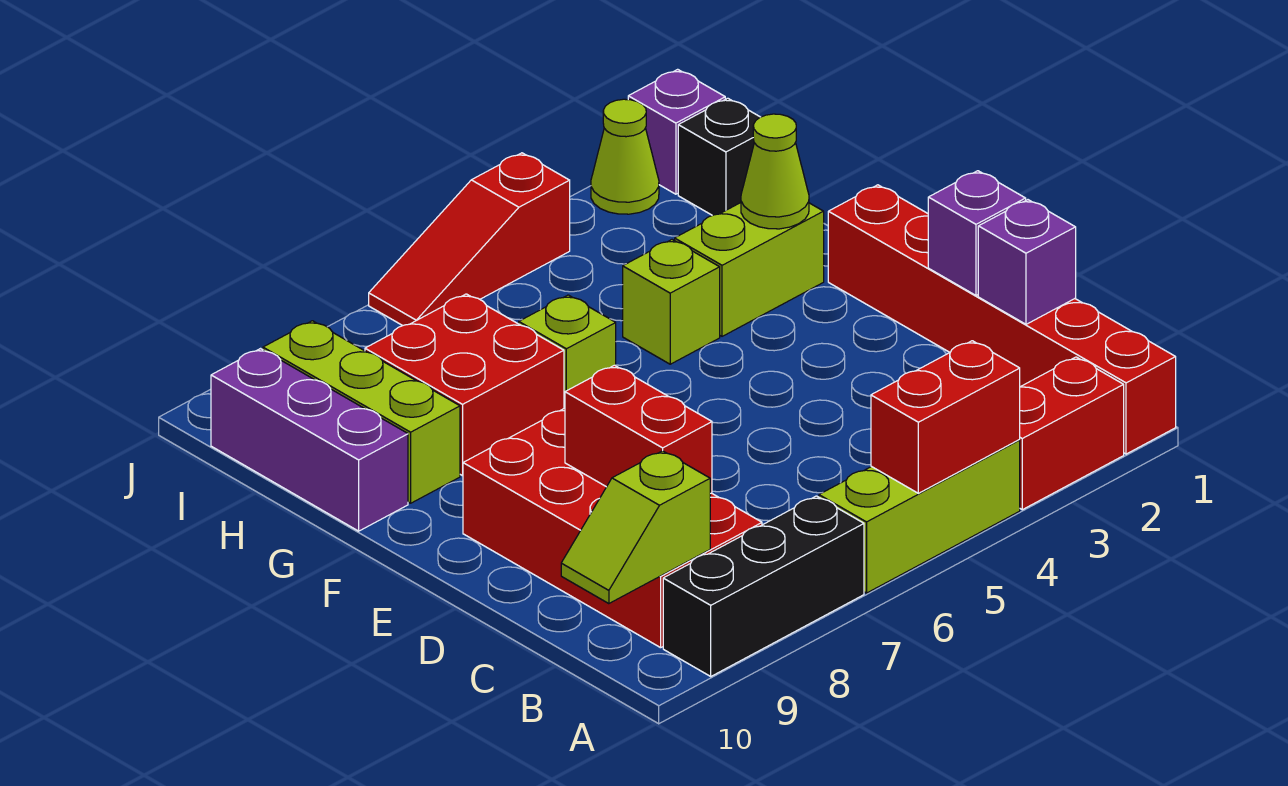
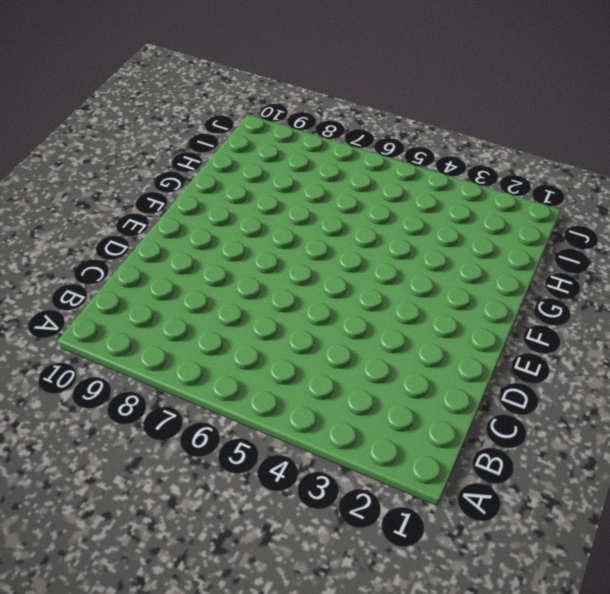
none -> red brick A1:F1 level 1
none -> red brick A2:A3 level 1
none -> lime brick A4:A6 level 1

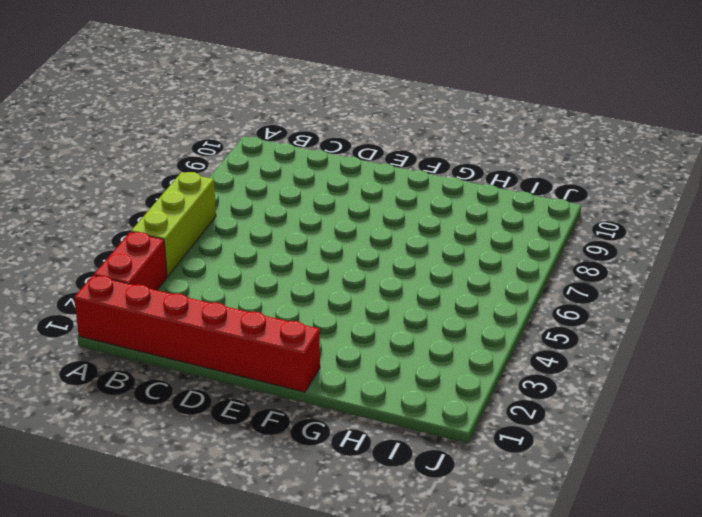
none -> black brick A7:A9 level 1
none -> red brick B8:E9 level 1
none -> lime brick G2:G3 level 1

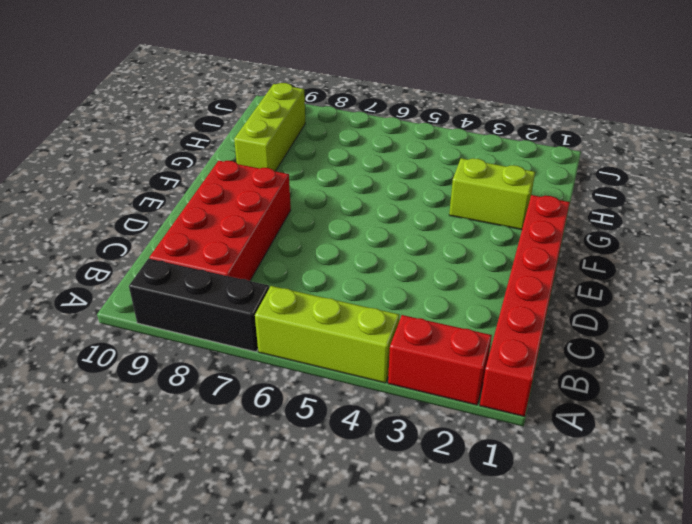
none -> lime brick G4 level 1
none -> lime brick G6 level 1
none -> red brick G7:H8 level 1

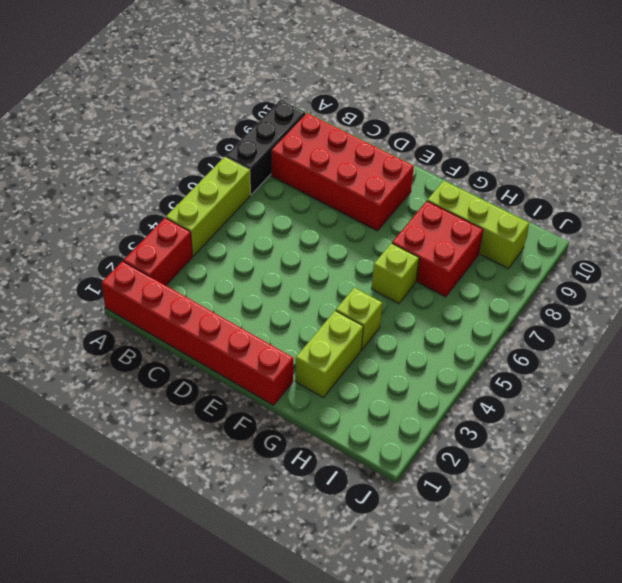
none -> purple brick G10:I10 level 1
none -> black brick I1 level 1
none -> purple brick J1 level 1

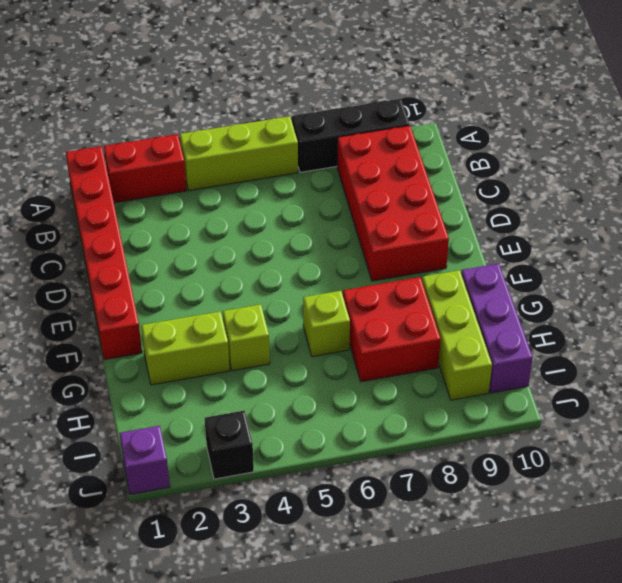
black brick J3 level 1 -> black brick I1 level 1
none -> lime cone J2 level 1
none -> red slope J4:J6 level 1 top 4
none -> red brick A4:A5 level 2

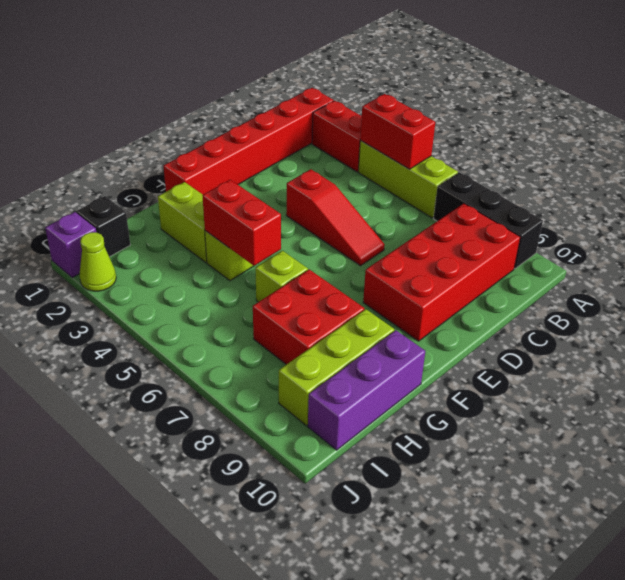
red slope D4:D6 level 1 top 4 -> red slope J4:J6 level 1 top 4
red brick G4:G5 level 2 -> red brick C8:D8 level 2
none -> lime slope B9:B10 level 2 top 9
none -> purple brick C1 level 2
none -> purple brick D1 level 2

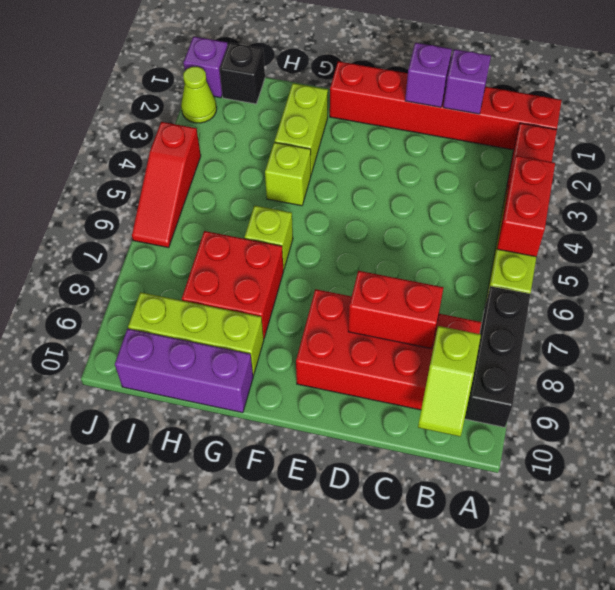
none -> lime cone G2 level 2

